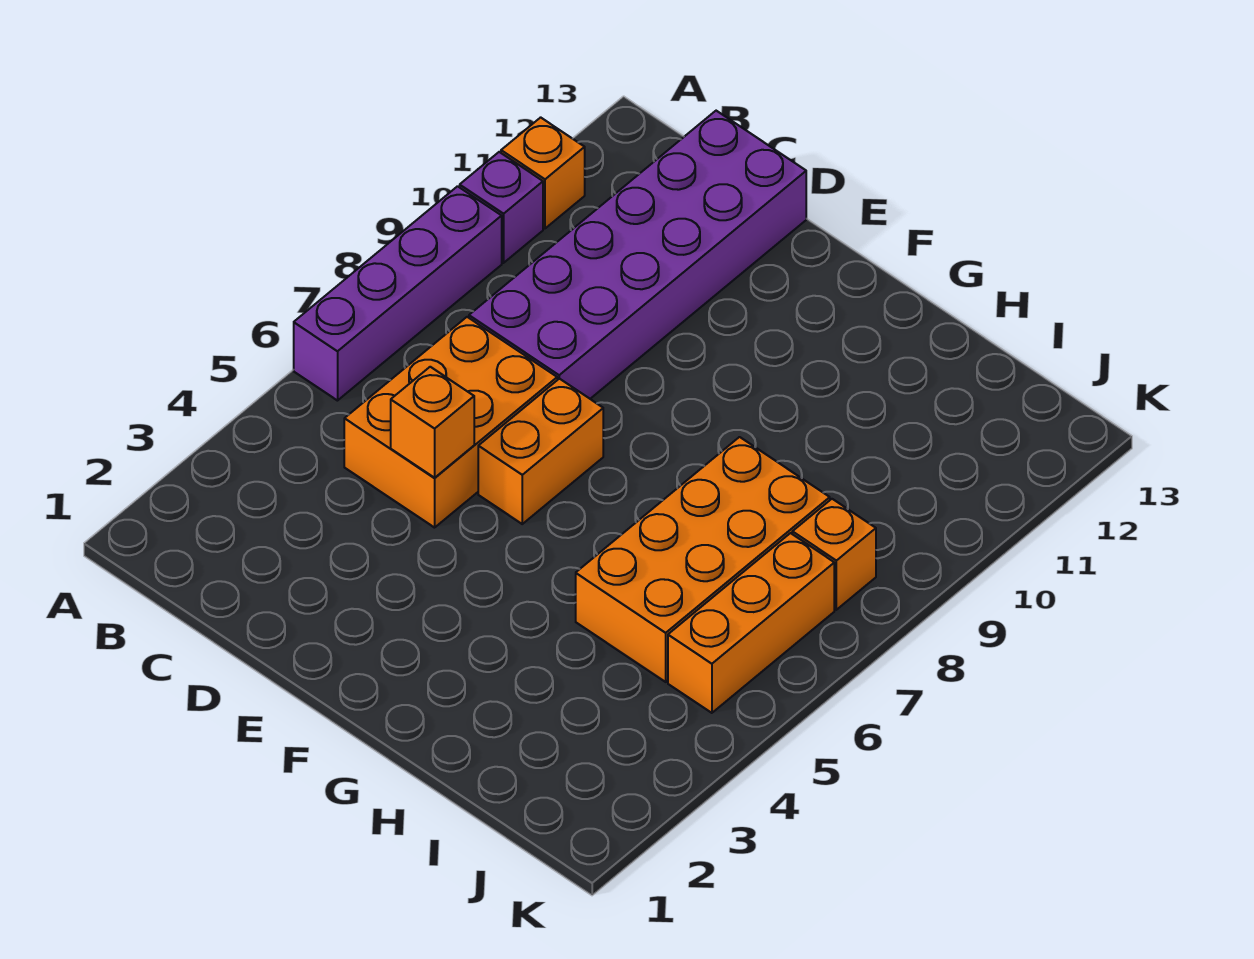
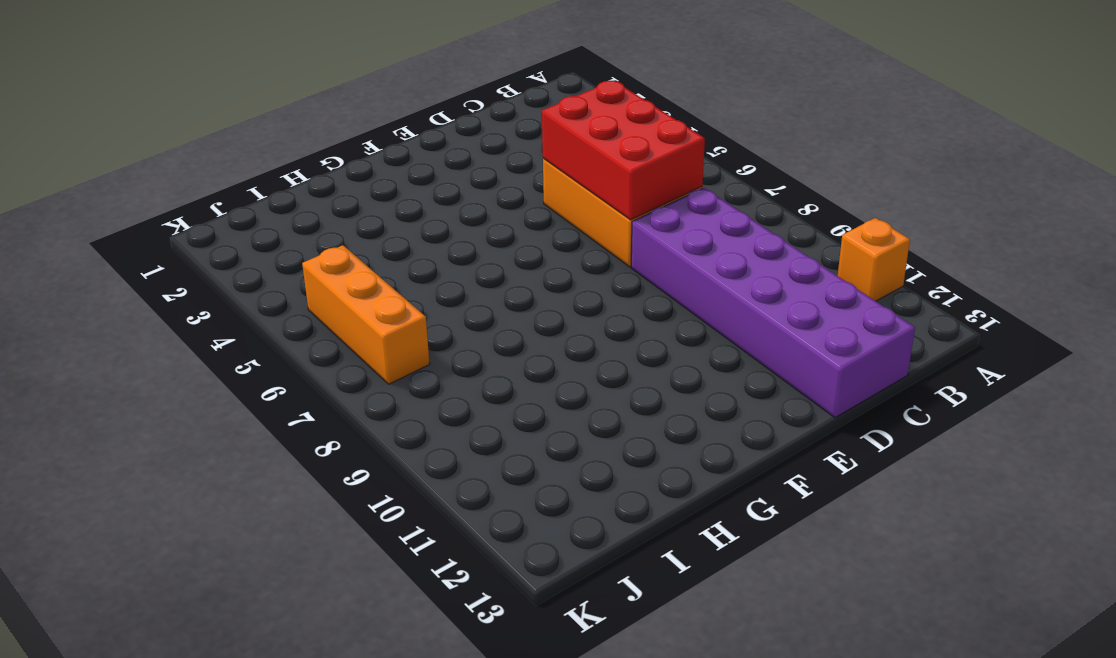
red brick C5:D7 level 2 -> orange brick D5 level 2
none -> purple brick A6:A9 level 1
none -> purple brick A10 level 1

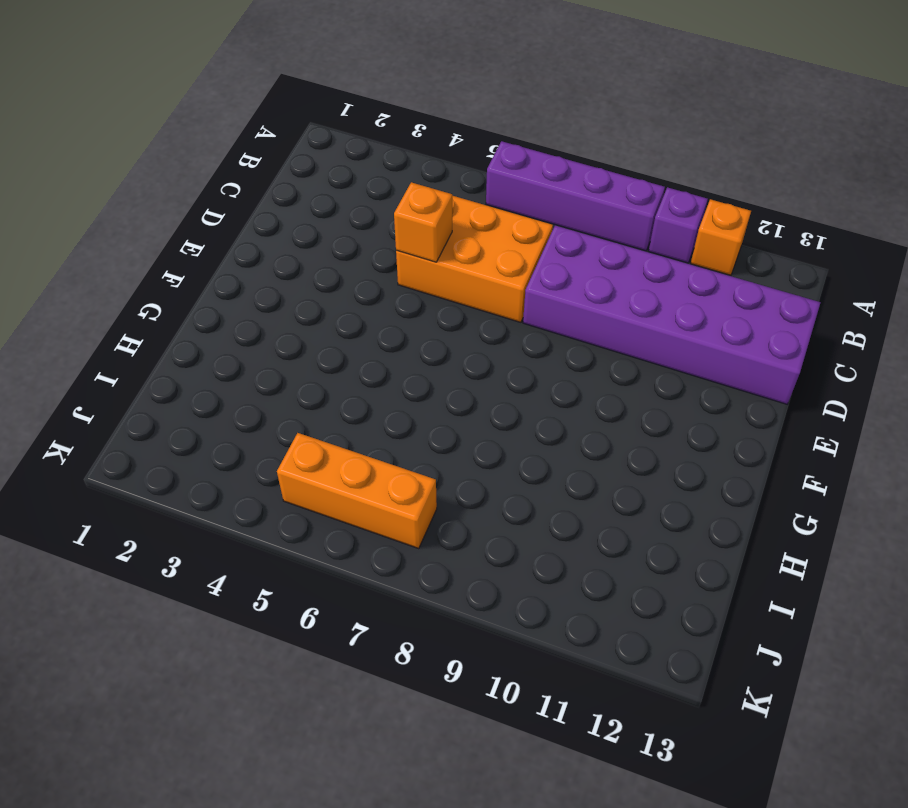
none -> orange brick E6:E7 level 1
none -> orange brick H5:I8 level 1

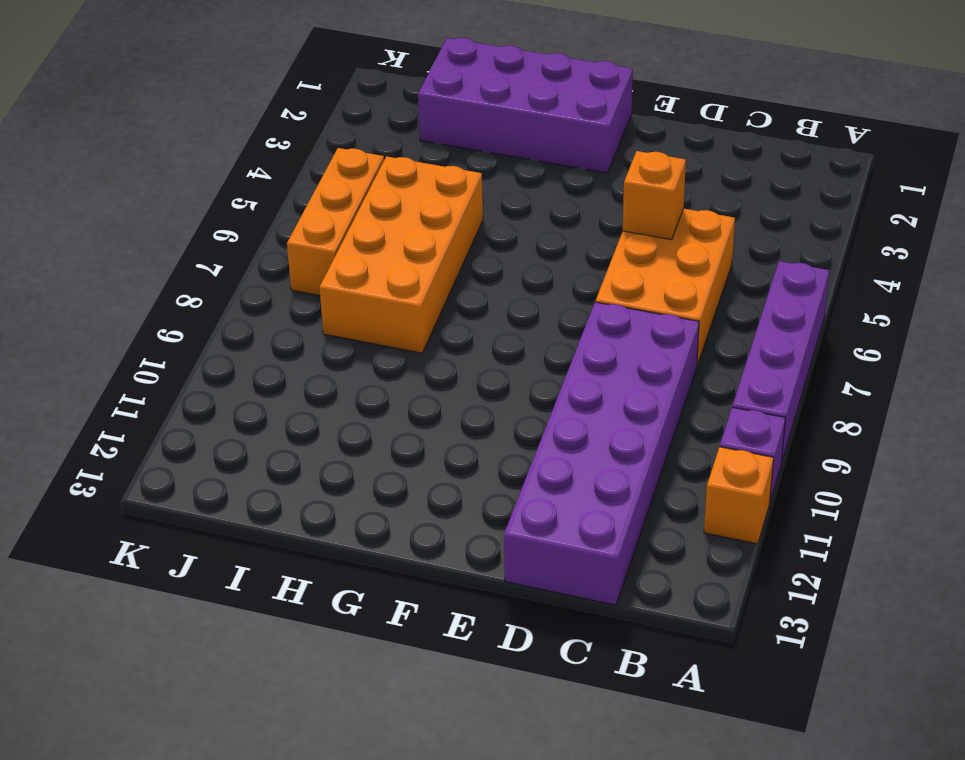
purple brick F1:I2 level 1 -> none
none -> orange brick E6:E7 level 1
none -> orange brick J8 level 1

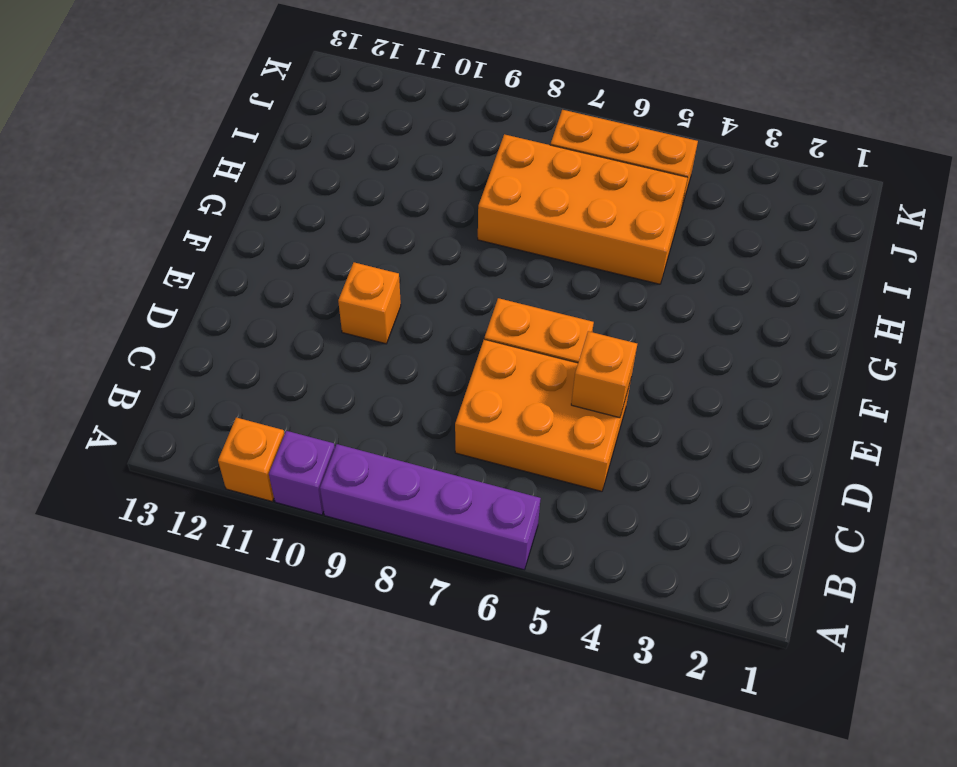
orange brick E10 level 1 -> orange brick J8 level 1
none -> purple brick C8:D13 level 1

